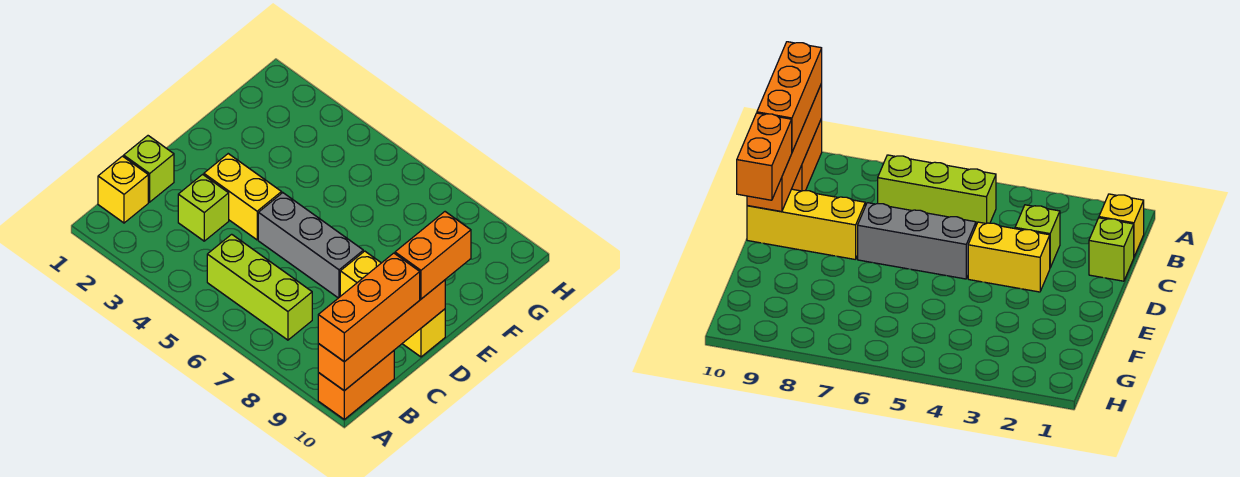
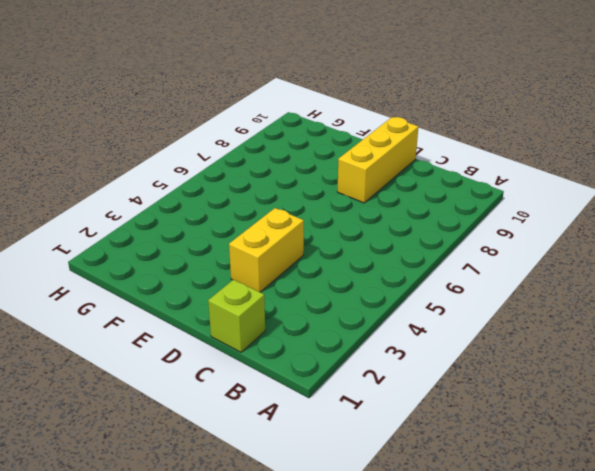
none -> orange brick A10:B10 level 1
none -> yellow brick B1 level 1

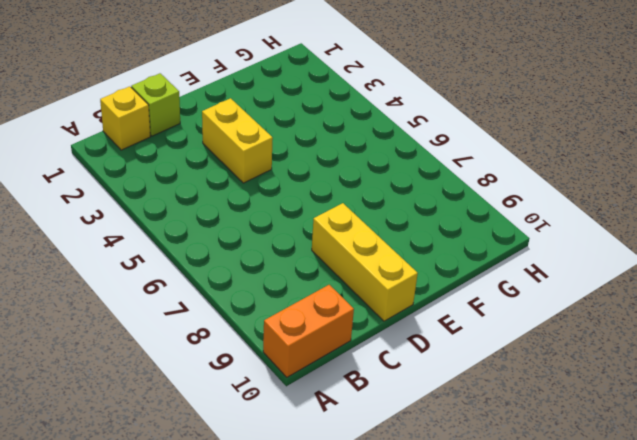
none -> lime brick B5:B7 level 1
none -> lime brick C3 level 1

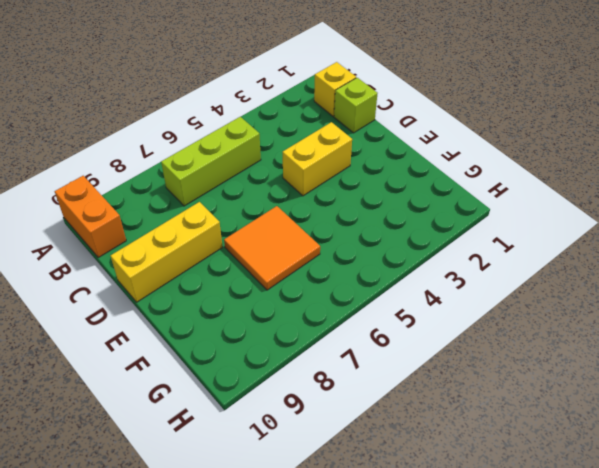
orange tile E6:F7 level 1 -> none
none -> lime brick C3 level 1
none -> grey brick D5:D7 level 1

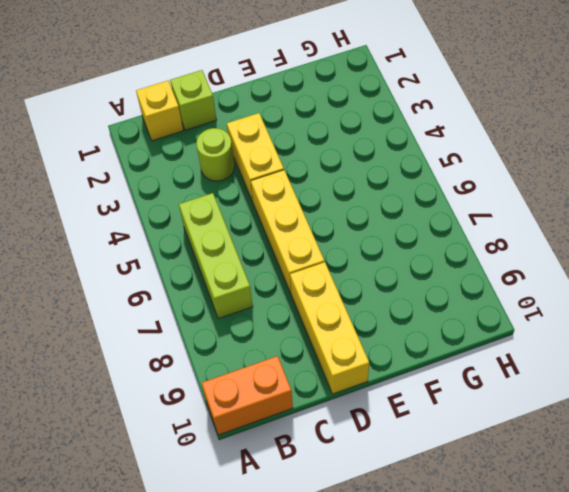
lime round brick C3 level 1 -> lime brick C3 level 1
yellow brick D5:D7 level 1 -> grey brick D5:D7 level 1
none -> orange brick A10:D10 level 2
none -> orange brick A10:C10 level 3

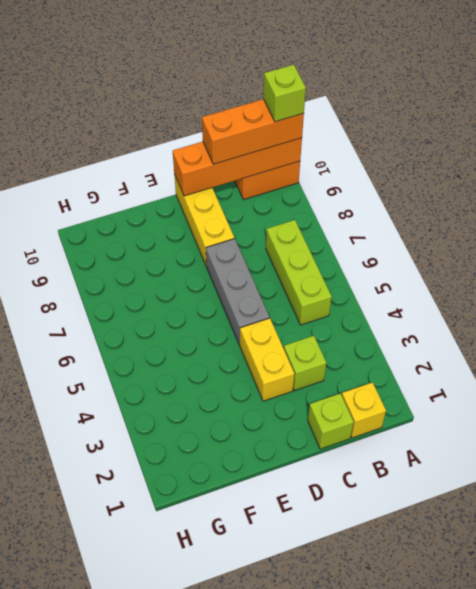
lime brick A10 level 4 -> none
none -> orange brick D10:E10 level 3

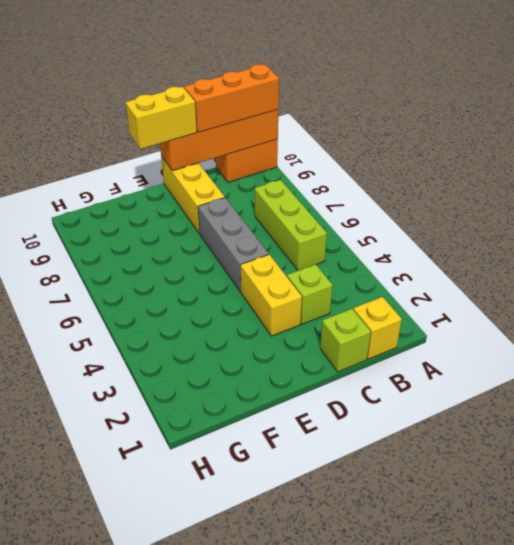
yellow brick D10:E10 level 3 -> orange brick D10:E10 level 3

